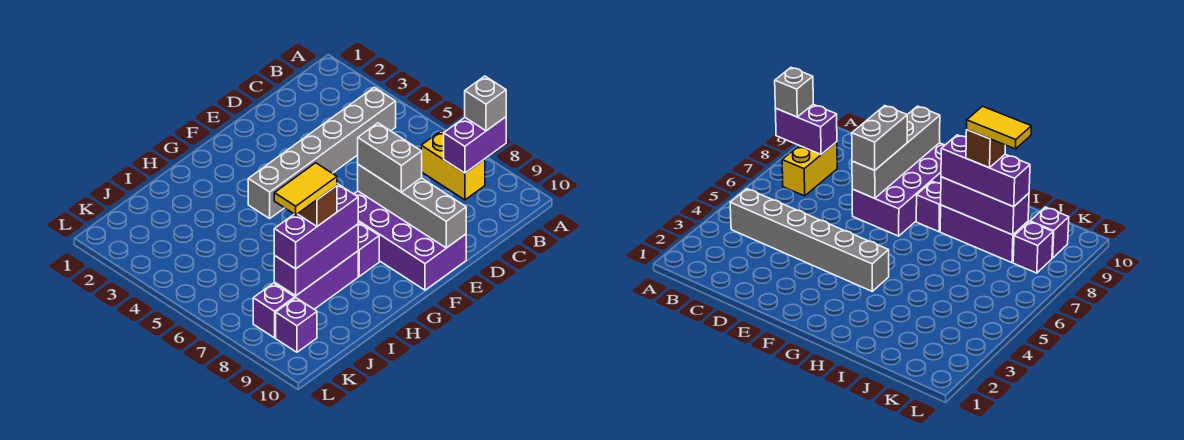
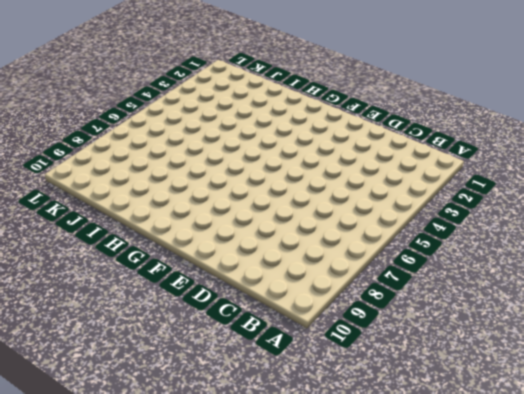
none -> grey brick B4:G4 level 1
none -> yellow brick B7:B8 level 1
none -> purple brick E7:F10 level 1

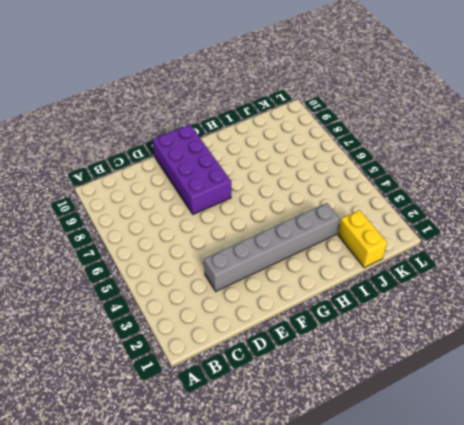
grey brick D3:I3 level 1 -> grey brick B4:G4 level 1
yellow brick J1:J2 level 1 -> yellow brick B7:B8 level 1
none -> purple brick G8 level 1
none -> purple brick H8:J8 level 1
none -> purple brick K8 level 1

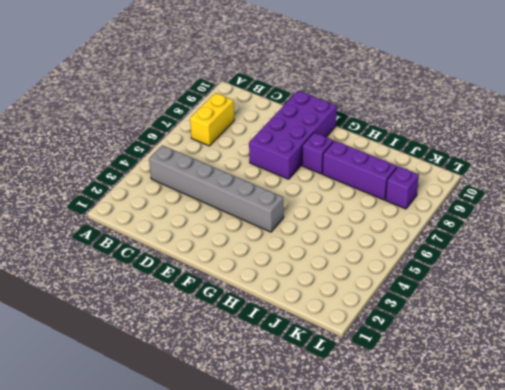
none -> purple brick K9 level 1
none -> purple brick A8:B8 level 2
none -> grey brick E7:E10 level 2

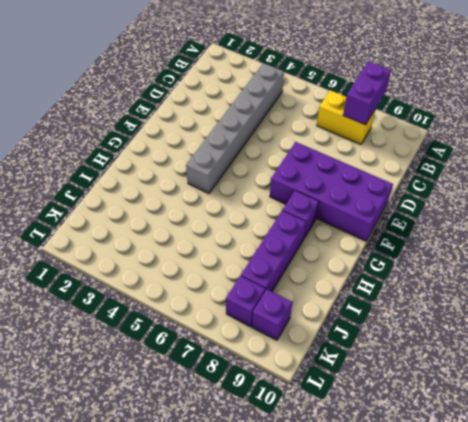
none -> grey brick E7:E10 level 2
none -> purple brick H8:J8 level 2
none -> grey brick A8 level 3

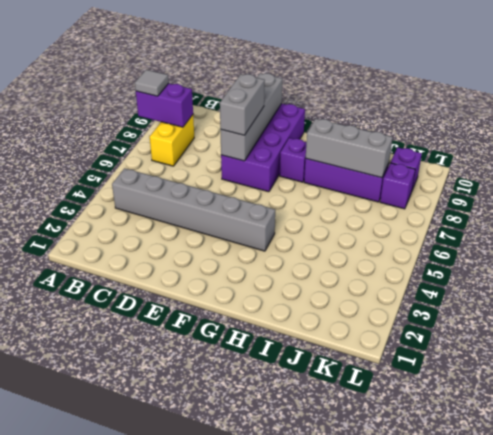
grey tile A8 level 3 -> grey brick A8 level 3
grey brick H8:J8 level 2 -> purple brick H8:J8 level 2
none -> purple brick H8:J8 level 3
none -> brown brick I8 level 4
none -> yellow tile I8:J8 level 5

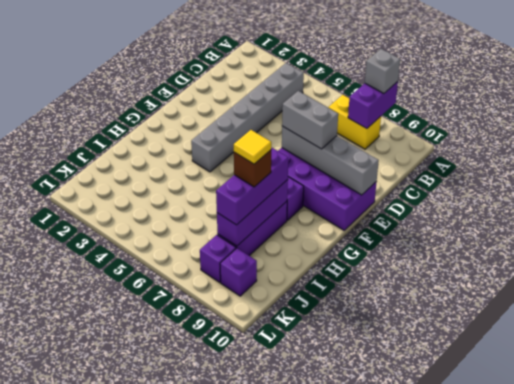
yellow tile I8 level 5 -> yellow tile I8:J8 level 5

